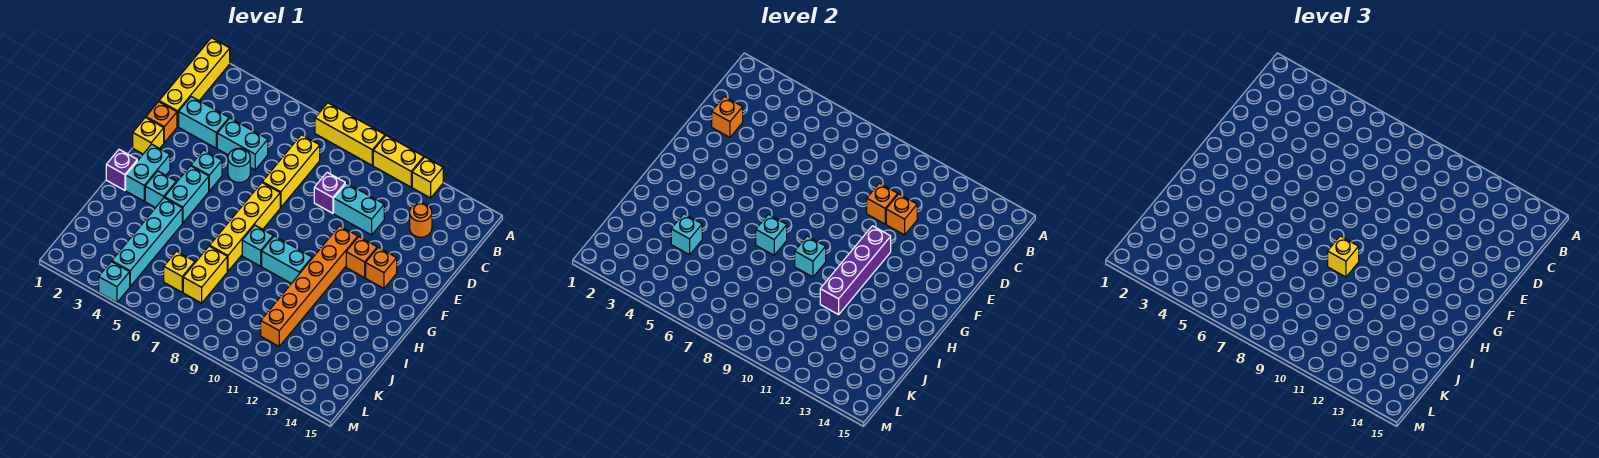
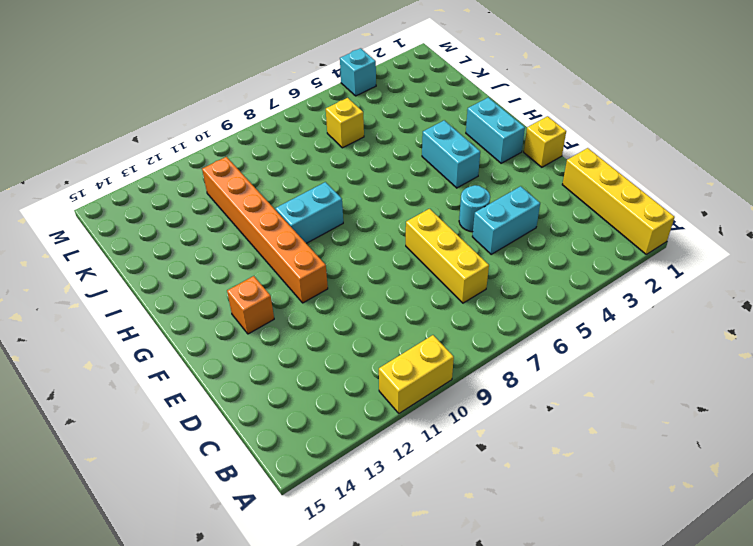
none -> yellow brick A7:A9 level 1
none -> yellow brick A12 level 1
none -> orange round brick C13 level 1
none -> cyan brick D2:D3 level 1

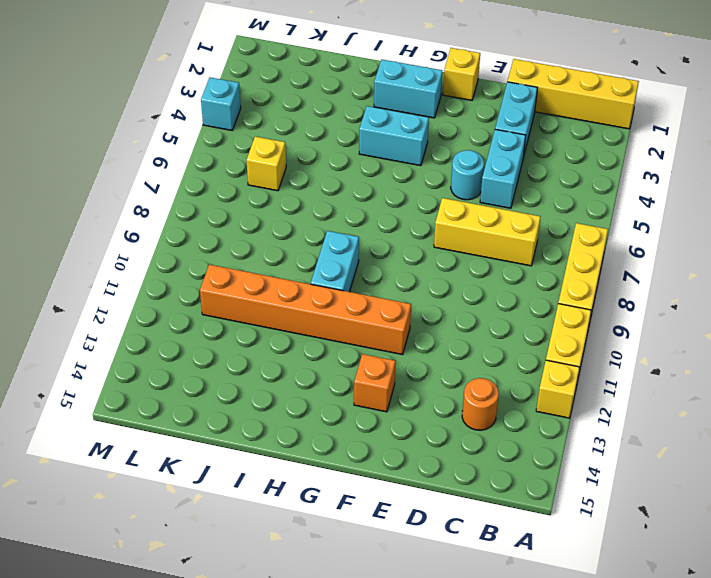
none -> purple brick D9 level 1
none -> cyan brick D10:D11 level 1
none -> orange brick E1 level 1
none -> cyan brick F4 level 1

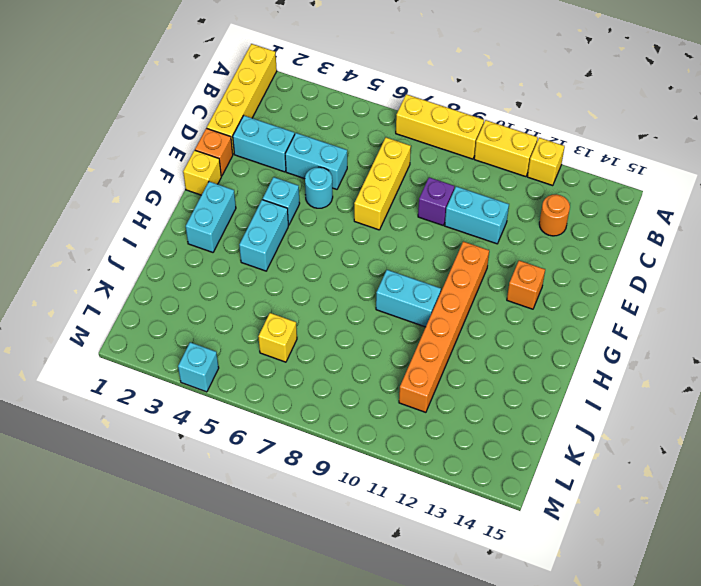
none -> yellow brick F7:I7 level 1
none -> orange brick F12 level 1
none -> purple brick H1 level 1
none -> cyan brick H3 level 1

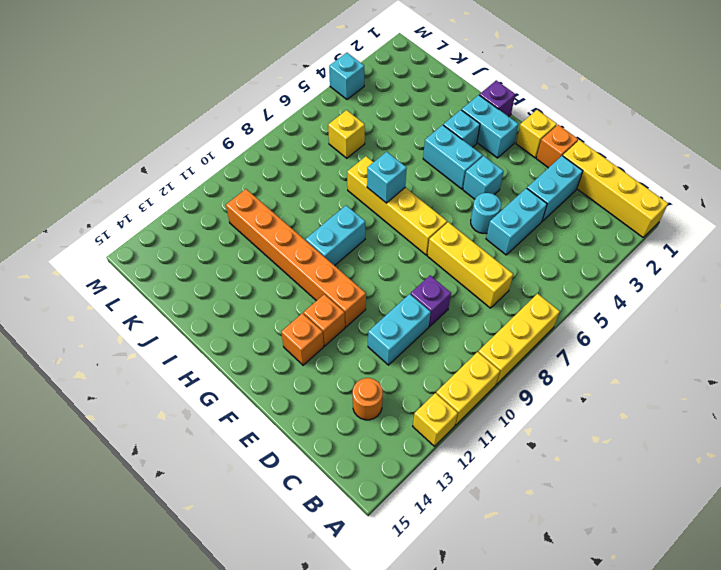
none -> cyan brick H8 level 1
none -> cyan brick I4:L4 level 1
none -> yellow brick J7:K7 level 1
none -> orange brick D2 level 2

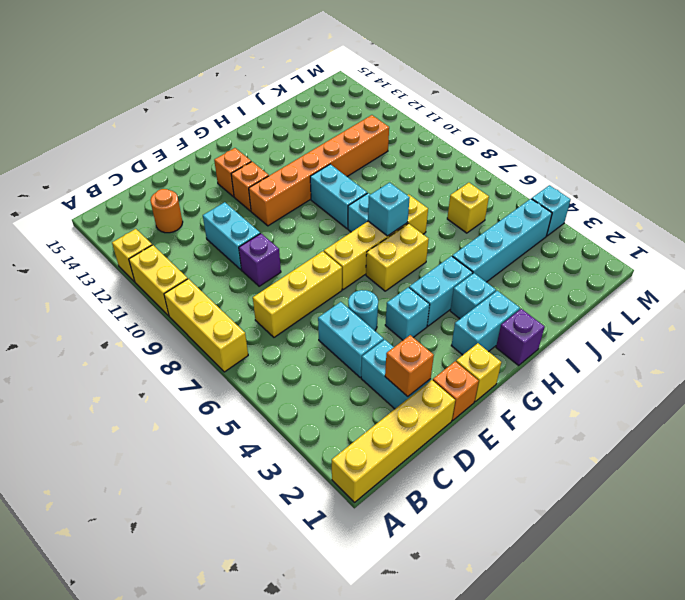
yellow brick G6:H6 level 1 -> yellow brick J7:K7 level 1
none -> orange brick D10 level 2
none -> orange brick D11 level 2
none -> purple brick F11:I11 level 2
none -> cyan brick H9 level 2

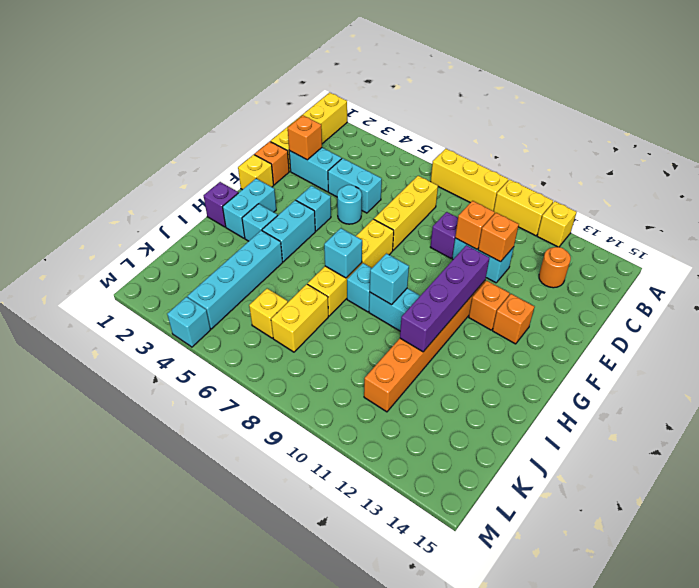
none -> cyan brick J4 level 2
none -> yellow brick H9 level 3

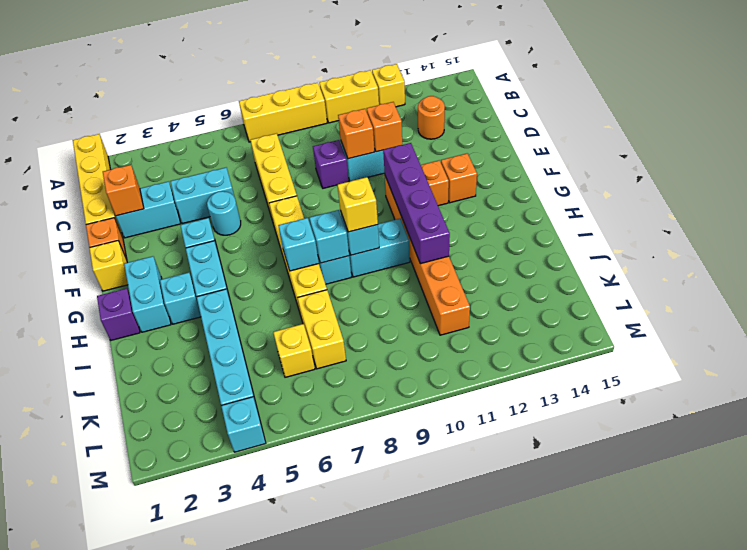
cyan brick H8 level 2 -> cyan brick J4 level 2

